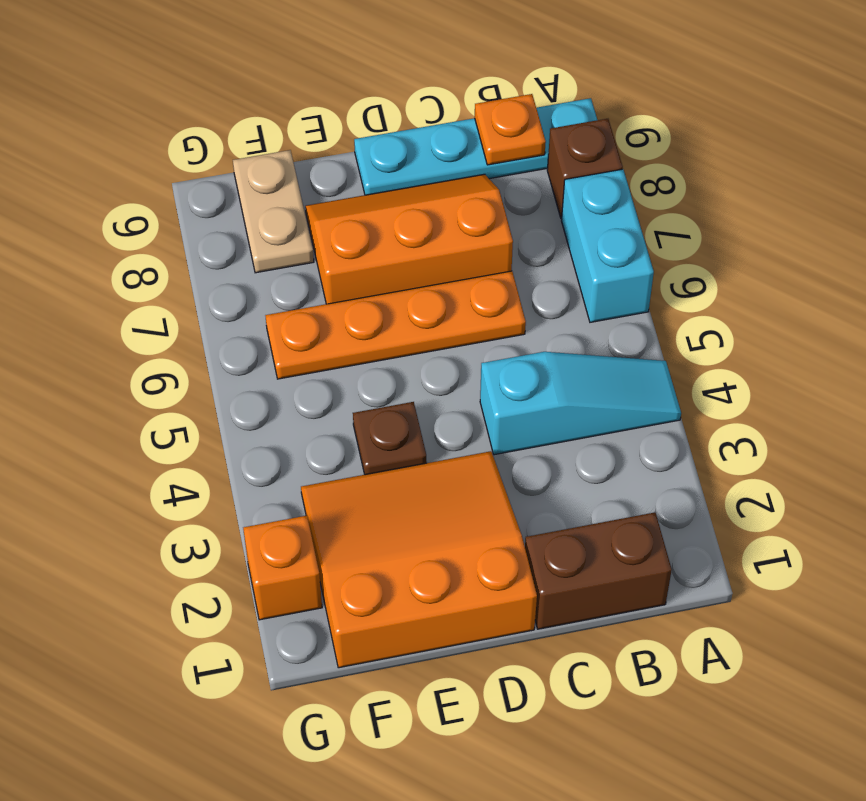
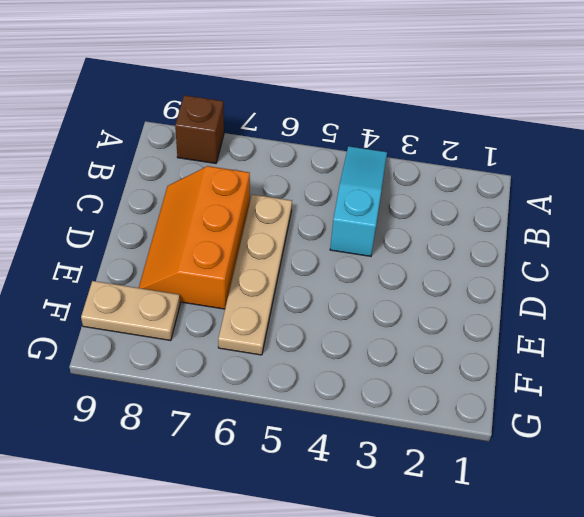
tan plate C6:F6 level 1 -> orange plate C6:F6 level 1
none -> cyan brick A6:A7 level 1
none -> cyan plate A9:D9 level 1
none -> brown brick B1:C1 level 1

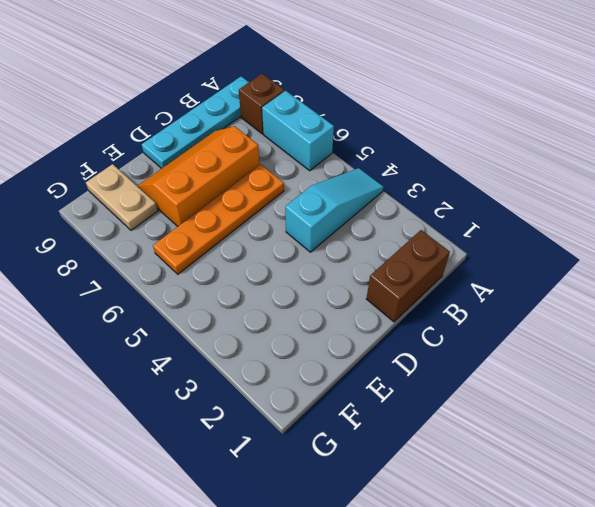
none -> orange slope D1:F3 level 1 top 1
none -> brown plate E4 level 1
none -> orange brick G2 level 1

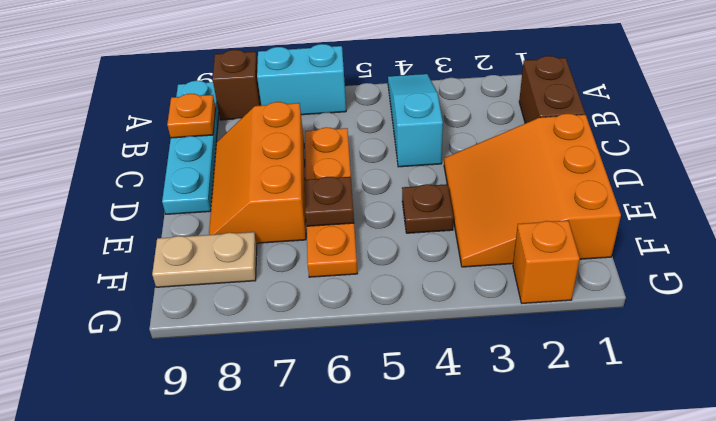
brown plate E6 level 2 -> none

